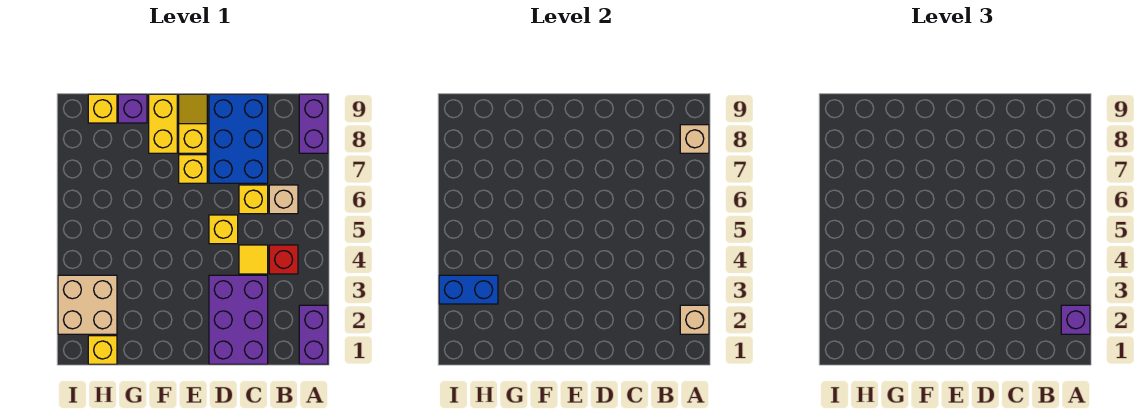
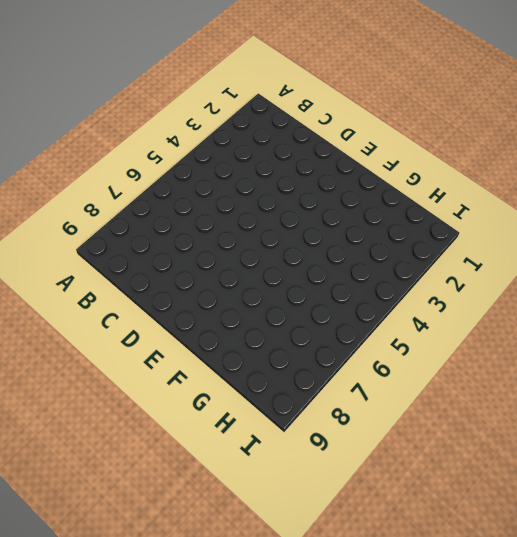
none -> purple brick A1:A2 level 1
none -> purple brick A8:A9 level 1
none -> red brick B4 level 1

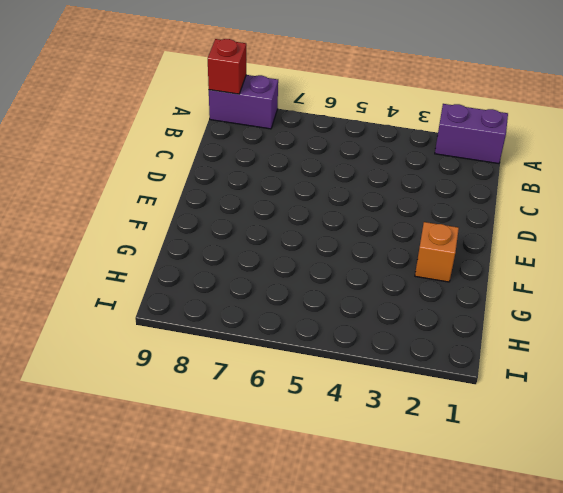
red brick A9 level 2 -> red brick B4 level 1
orange brick F2 level 1 -> none
none -> tan brick B6 level 1
none -> purple brick C1:D3 level 1
none -> yellow tile C4 level 1

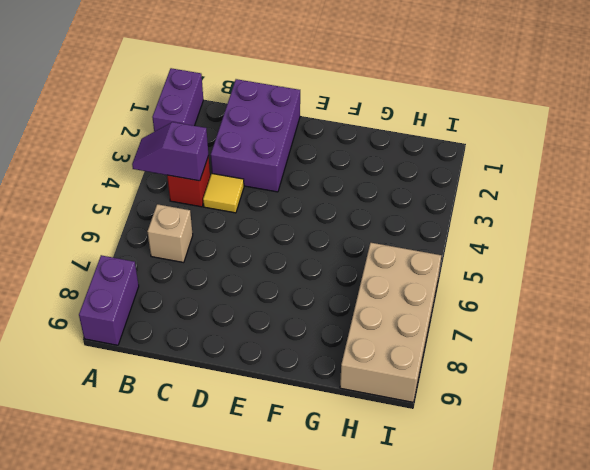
purple slope A4:B4 level 2 top B -> none
tan brick H6:I9 level 1 -> yellow brick H9 level 1
none -> yellow brick C6 level 1
none -> blue brick C7:D9 level 1
none -> yellow brick D5 level 1

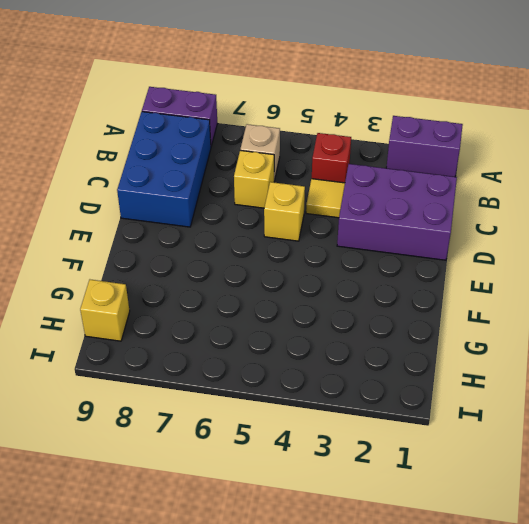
blue brick B8:D9 level 1 -> blue brick C7:D9 level 1
none -> yellow brick E7 level 1
none -> yellow slope E8:E9 level 1 top 8
none -> yellow brick F8:F9 level 1

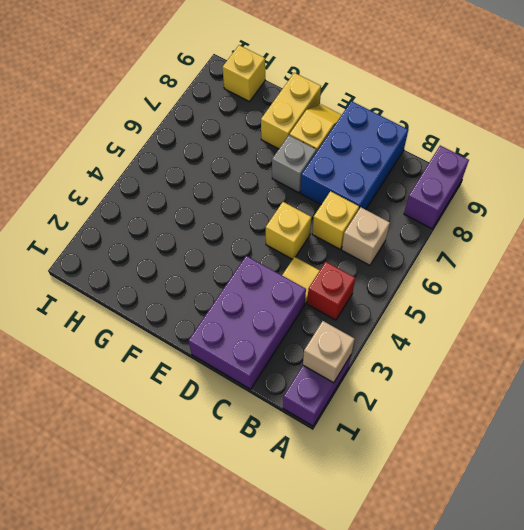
grey brick E7 level 1 -> yellow brick E7 level 1
none -> purple brick G9 level 1
none -> yellow brick H1 level 1
none -> tan brick H2:I3 level 1

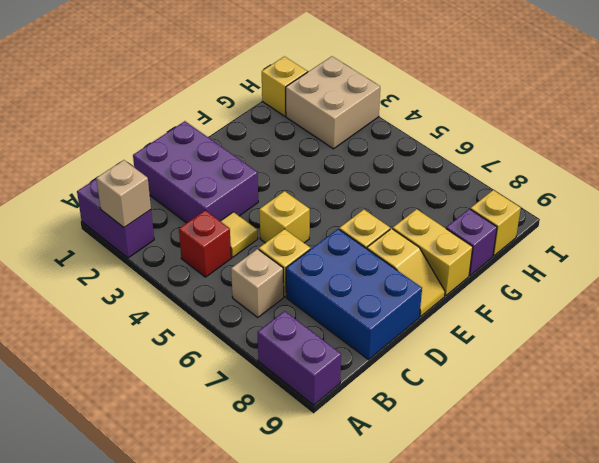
none -> tan brick A8 level 2
none -> blue brick H3:I3 level 2
none -> purple brick A2 level 3

